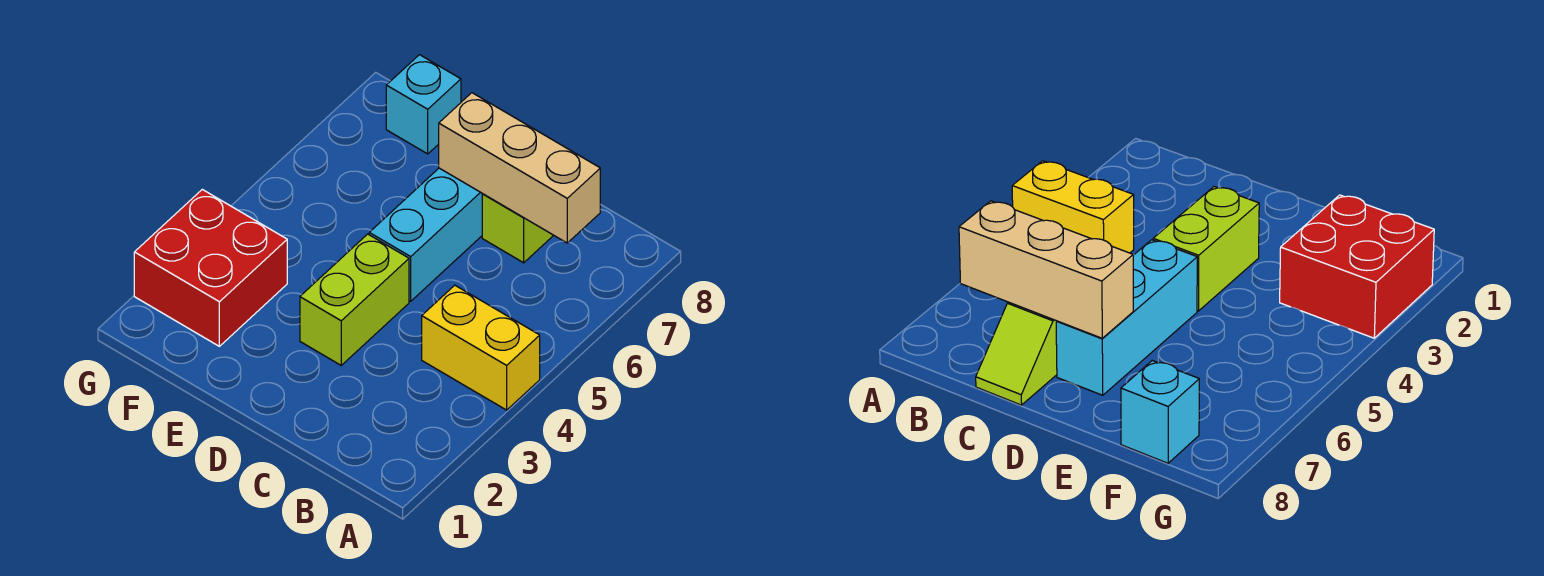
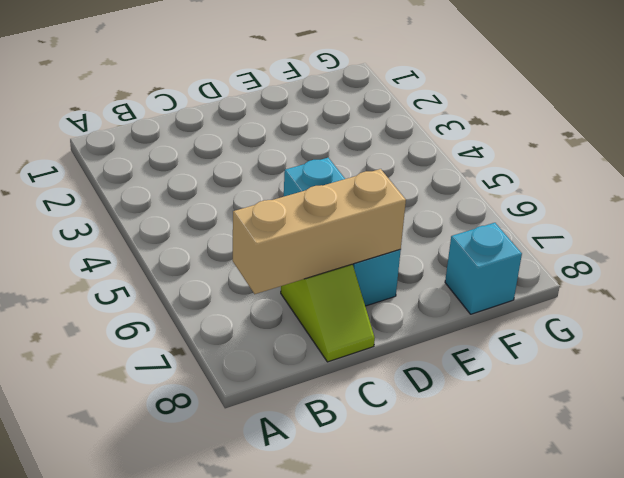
none -> yellow brick A4:B4 level 1
none -> lime brick D3:D4 level 1

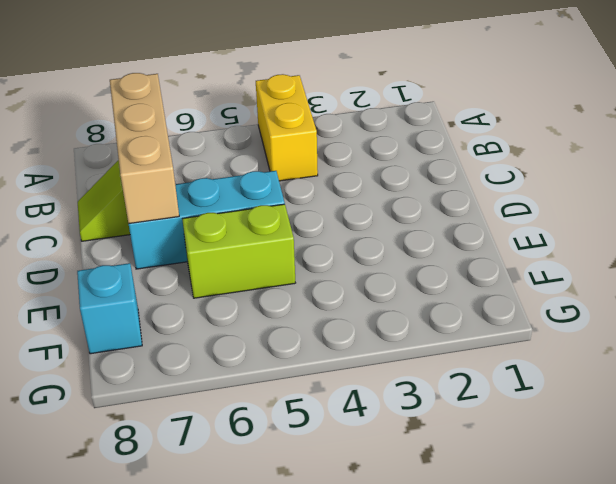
lime brick E5:E6 level 1 -> lime brick D3:D4 level 1
none -> red brick F2:G3 level 1

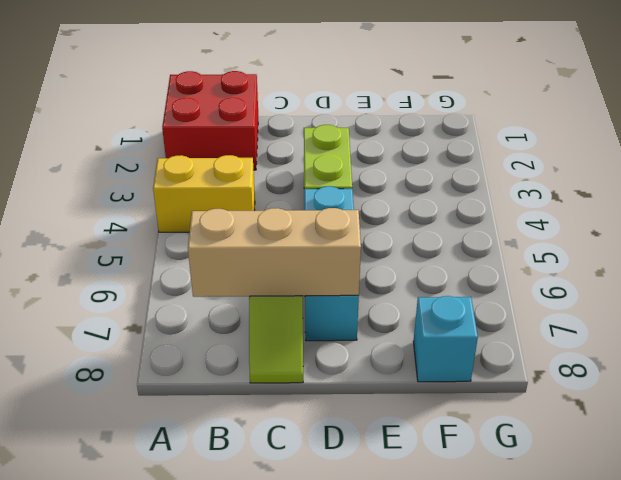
red brick A1:B2 level 1 -> red brick F2:G3 level 1

